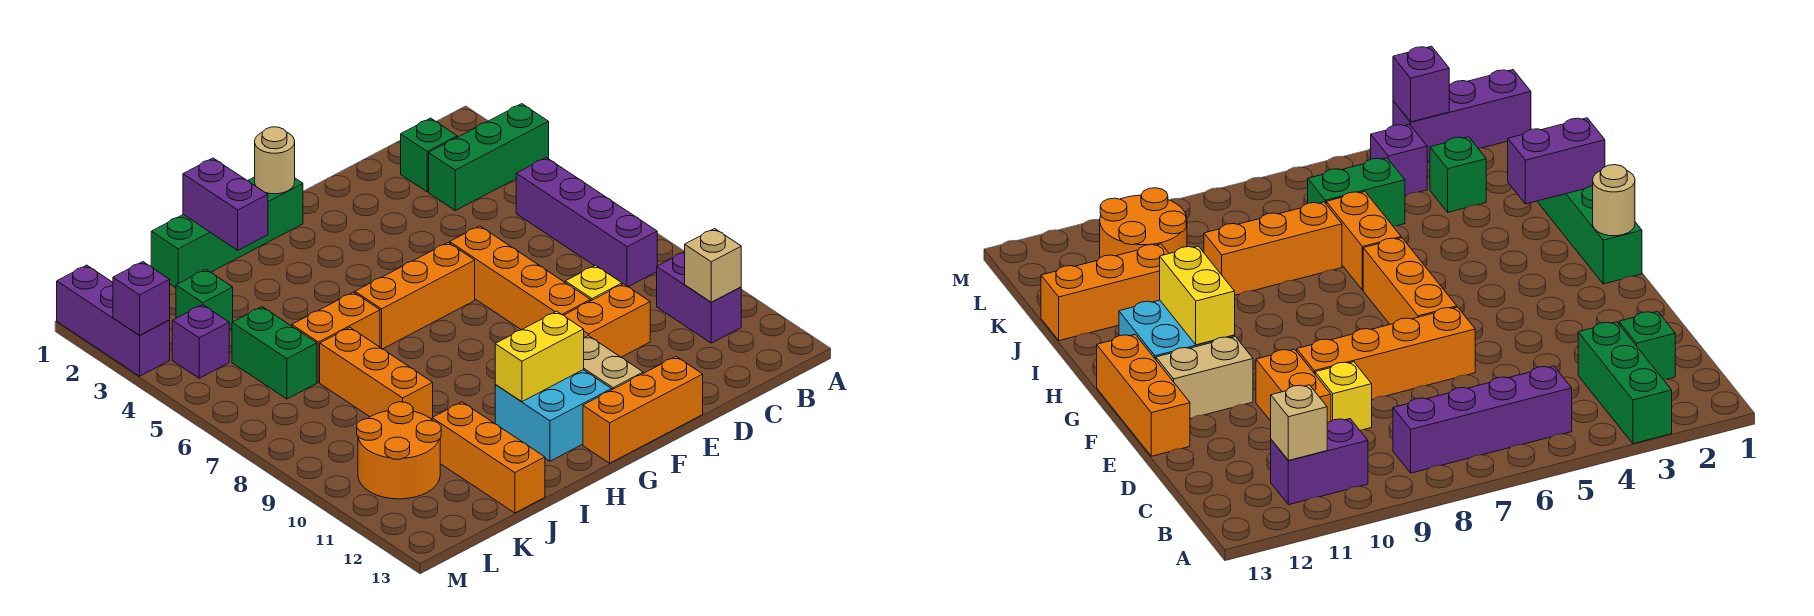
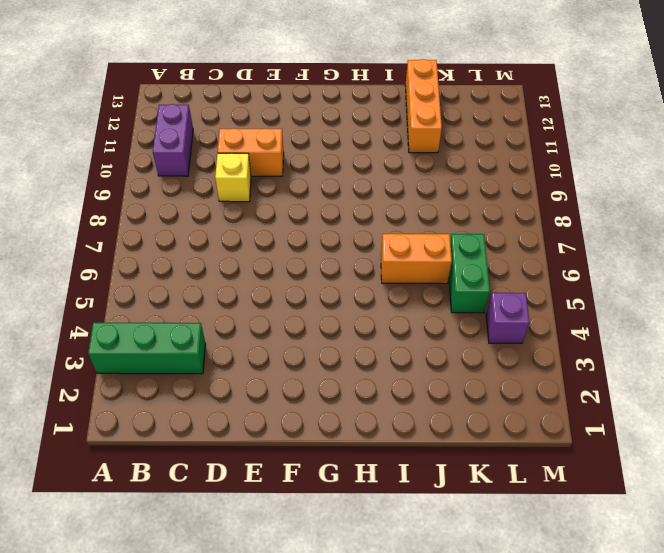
none -> purple brick B5:B8 level 1
none -> green brick C2 level 1
none -> orange brick E6:E9 level 1

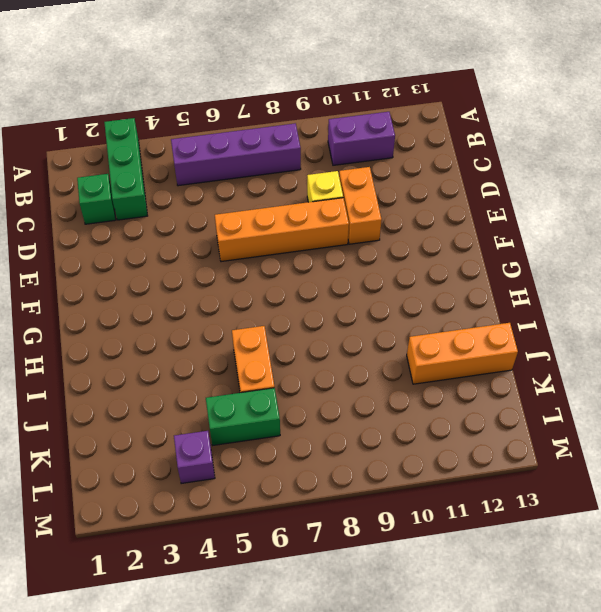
none -> orange brick E13:G13 level 1
none -> orange brick F6:H6 level 1
none -> tan brick F11:F12 level 1

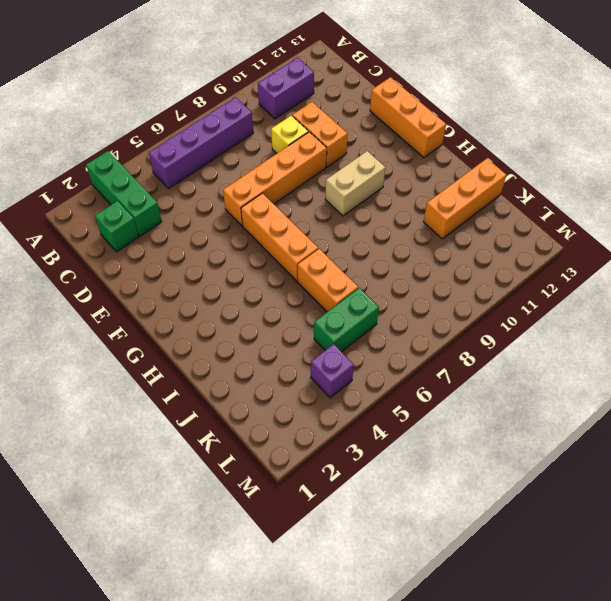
tan brick G9:G10 level 1 -> tan brick F11:F12 level 1
none -> green brick G1:J1 level 1
none -> cyan brick G11:H12 level 1
none -> orange brick J7:J9 level 1

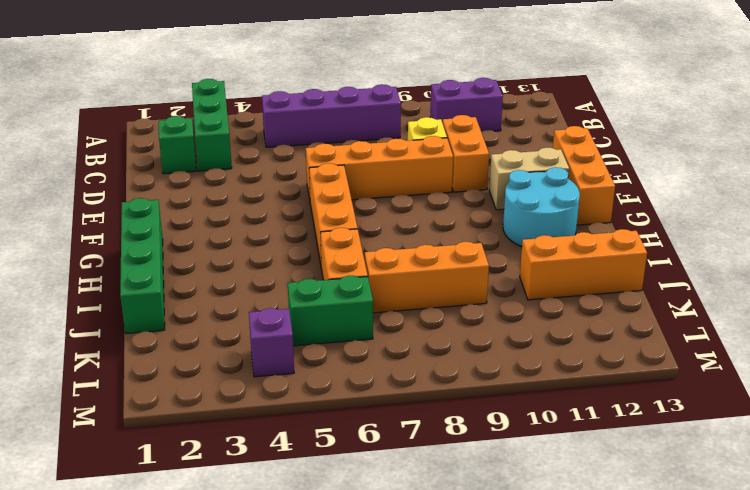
cyan round brick G11:H12 level 1 -> cyan brick G11:H12 level 1
none -> green brick K3 level 1
none -> orange round brick K10:L11 level 1
none -> purple brick M1:M3 level 1

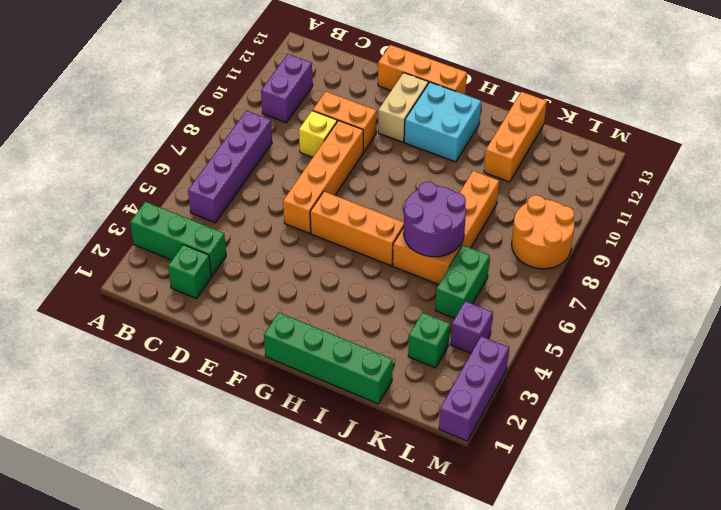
purple round brick I6:J7 level 2 -> none
orange round brick L8:M9 level 1 -> orange round brick K10:L11 level 1
none -> tan brick B11 level 2
none -> tan round brick G1 level 2
none -> yellow brick G11:H11 level 2

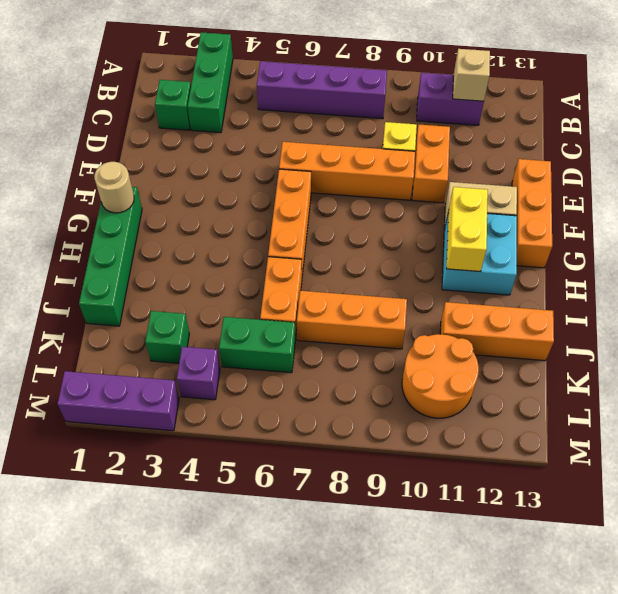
none -> purple brick I1:I2 level 2
none -> purple brick M3 level 2

